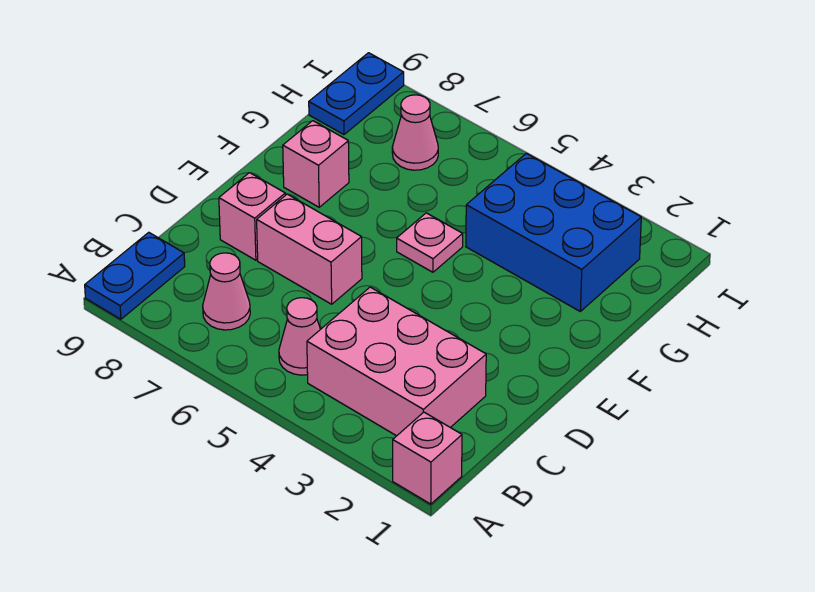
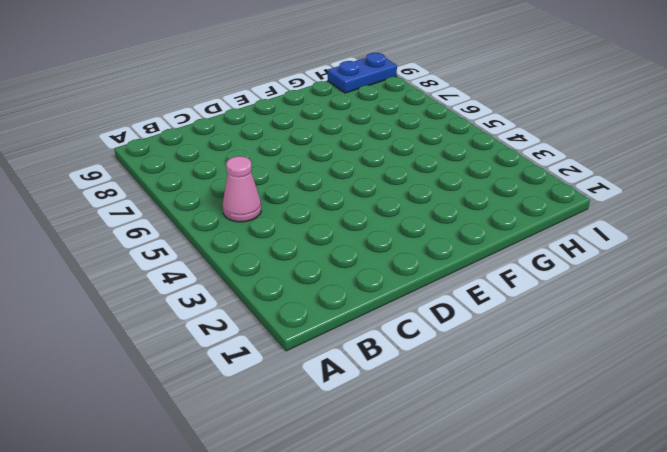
none -> pink brick A1 level 1
none -> blue plate A9:B9 level 1
none -> pink brick B2:C4 level 1

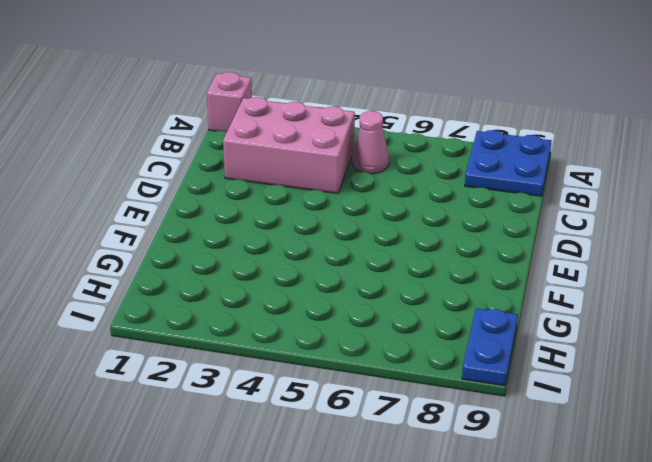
blue plate A8:B9 level 1 -> blue plate A9:B9 level 1
none -> pink cone B7 level 1
none -> pink brick D6:D7 level 1
none -> pink brick D8 level 1

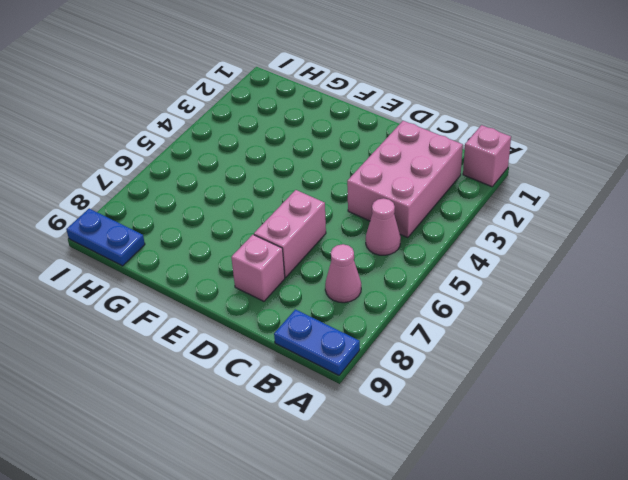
none -> pink plate F5 level 1
none -> pink brick F8 level 1
none -> blue brick G2:H4 level 1

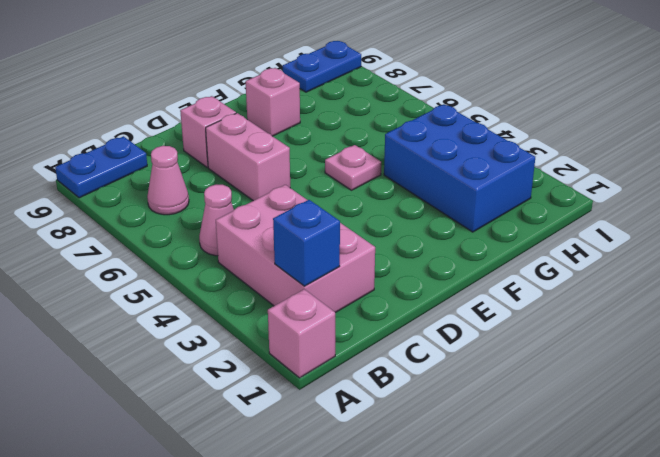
blue brick B2 level 2 -> none
none -> pink cone H7 level 1

